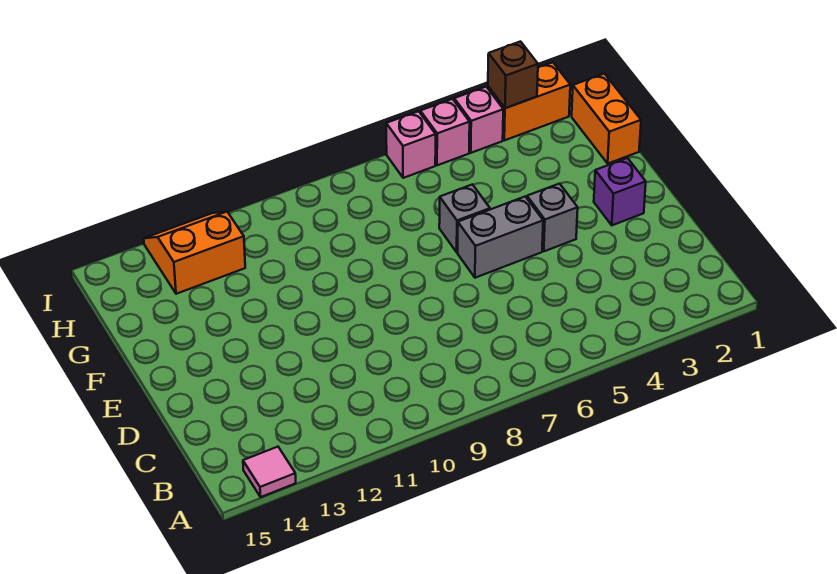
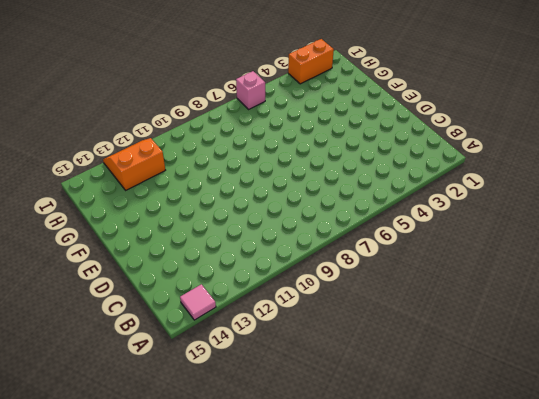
none -> purple brick E2 level 1
none -> grey brick E4 level 1
none -> grey brick E5:E6 level 1

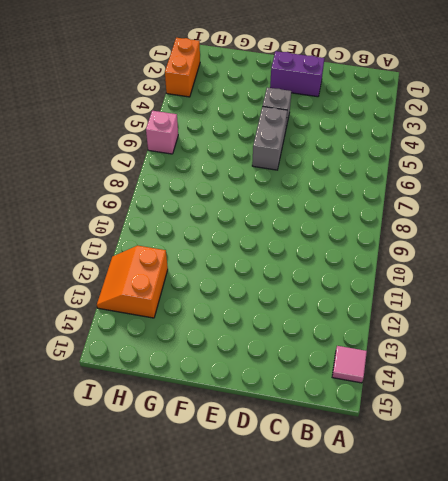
purple brick D2:E2 level 1 -> purple brick E2 level 1
none -> grey brick F6 level 1
none -> orange brick G1:H1 level 1
none -> pink brick I4 level 1

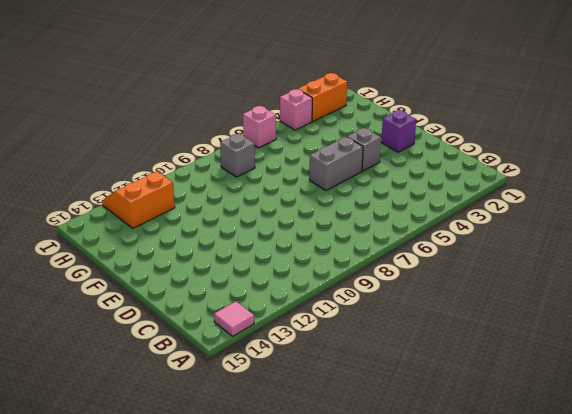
grey brick H8 level 1 -> grey brick F6 level 1
none -> orange brick G1:H1 level 1
none -> pink brick I5 level 1
none -> brown brick I3 level 2

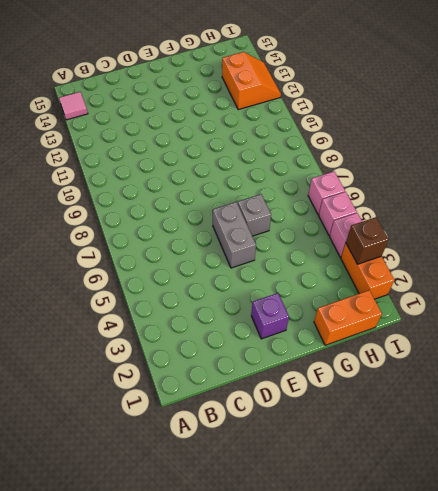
none -> grey brick E4 level 1

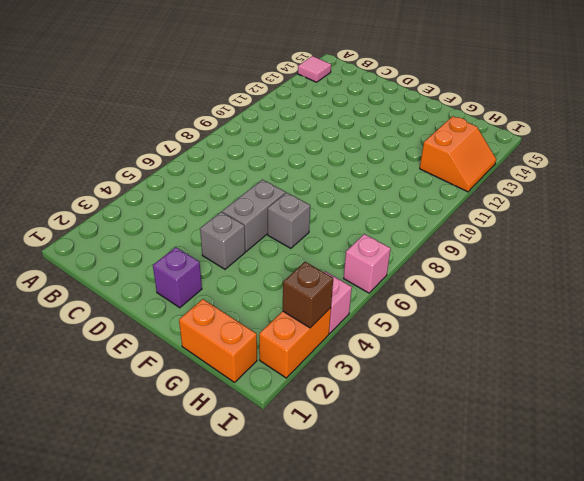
none -> pink brick I5 level 1

